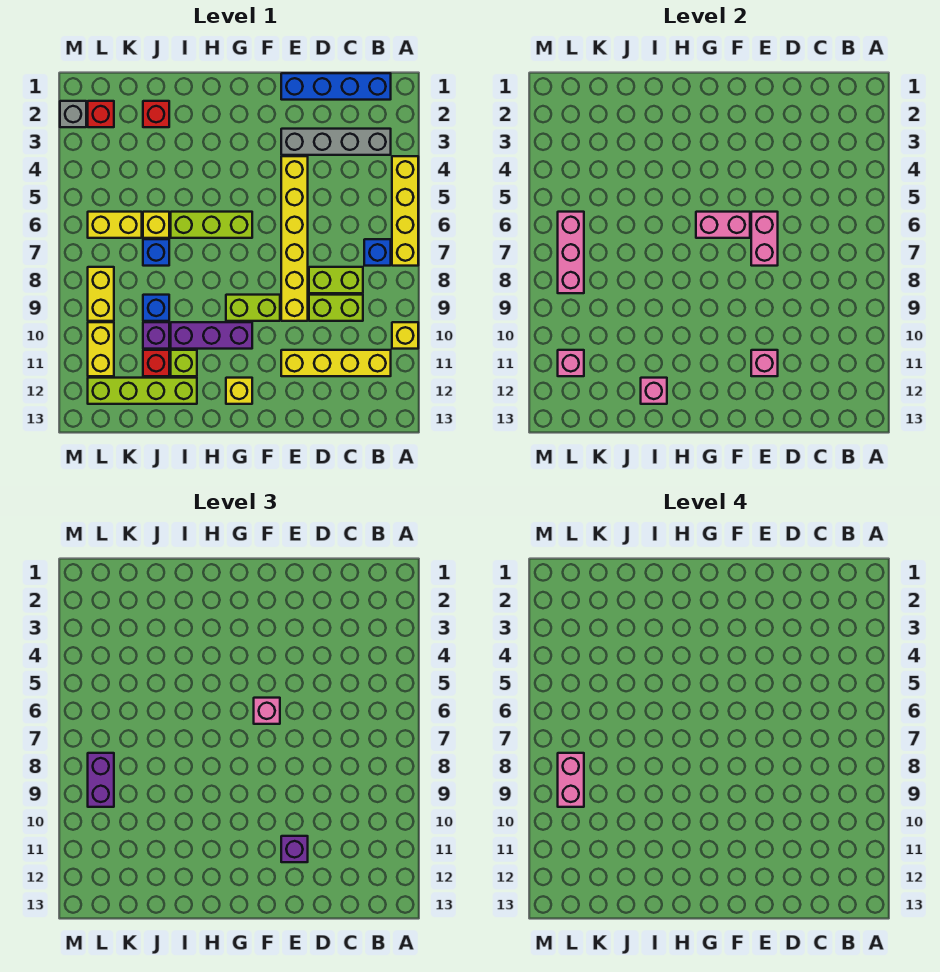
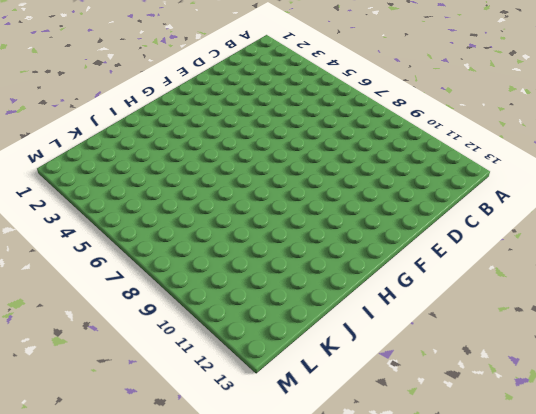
none -> yellow brick A4:A7 level 1
none -> yellow brick A10 level 1
none -> blue brick B1:E1 level 1
none -> grey brick B3:E3 level 1

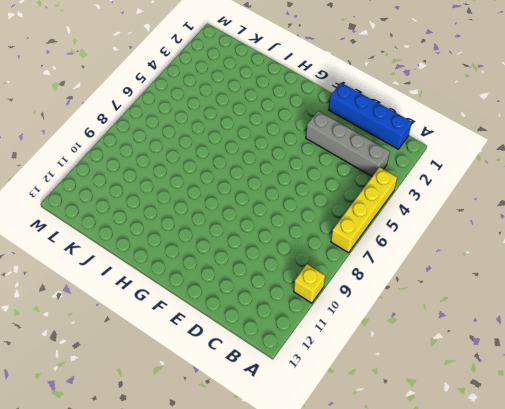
none -> blue brick B7 level 1
none -> yellow brick B11:E11 level 1
none -> lime brick C8:D8 level 1
none -> lime brick C9:D9 level 1

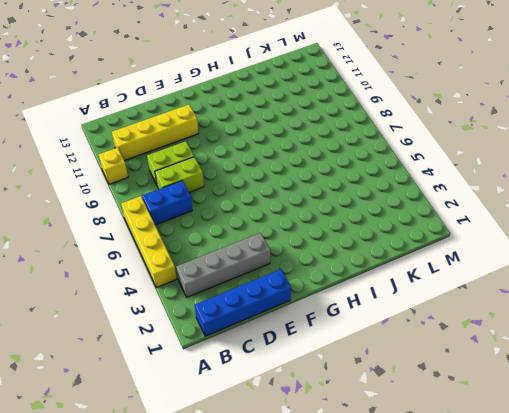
blue brick B7:C7 level 1 -> blue brick B7 level 1
none -> yellow brick E4:E9 level 1
none -> lime brick F9:G9 level 1
none -> lime brick G6:I6 level 1
none -> purple brick G10:I10 level 1

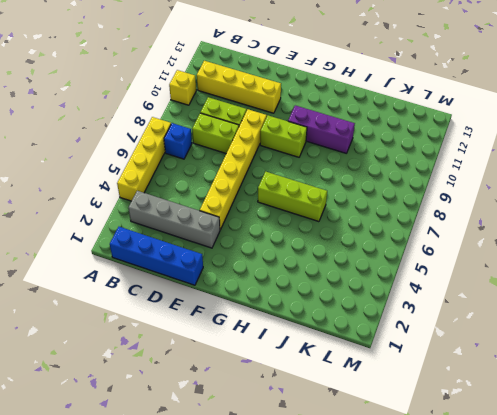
none -> yellow brick G12 level 1
none -> lime brick I11 level 1
none -> lime brick I12:L12 level 1
none -> red brick J2 level 1

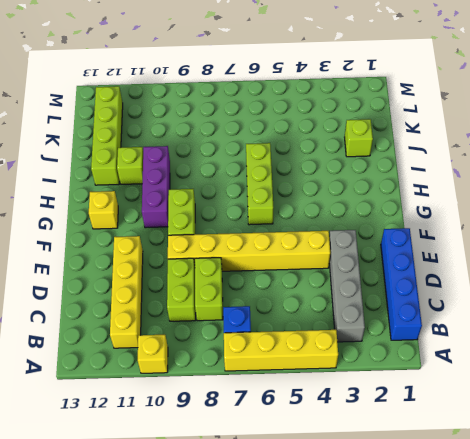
lime brick J2 level 1 -> red brick J2 level 1
none -> yellow brick J6 level 1
none -> blue brick J7 level 1
none -> blue brick J9 level 1
none -> purple brick J10 level 1

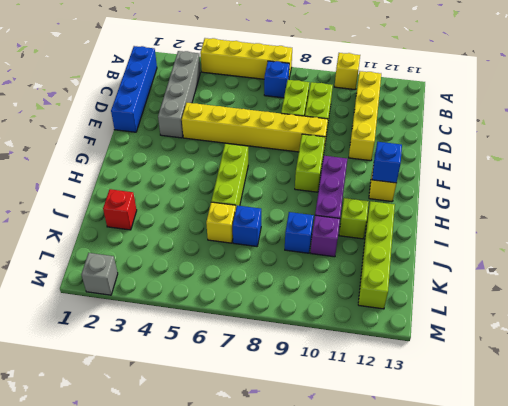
blue brick G12 level 2 -> none
none -> red brick J11 level 1
none -> yellow brick K6:L6 level 1
none -> red brick L2 level 1
none -> yellow brick L8:L9 level 1

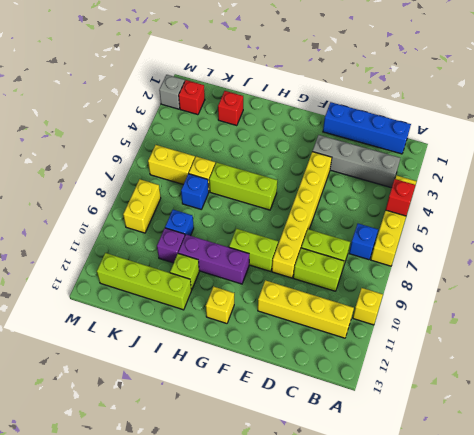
red brick A5 level 2 -> red brick J11 level 1
none -> yellow brick L10:L11 level 1
none -> pink brick E6:E7 level 2
none -> pink brick E11 level 2
none -> pink brick F6:G6 level 2

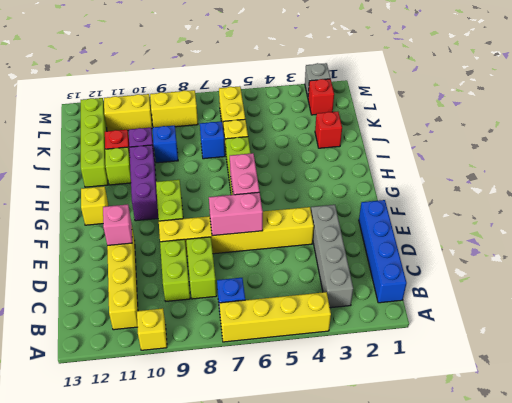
none -> pink brick I12 level 2
none -> pink brick L6:L8 level 2
none -> pink brick L11 level 2
none -> purple brick E11 level 3

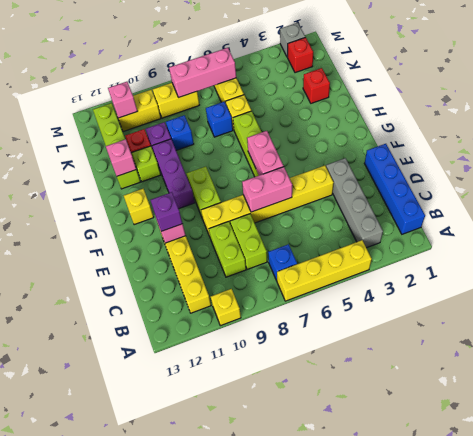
none -> pink brick F6 level 3
none -> purple brick L8:L9 level 3
none -> pink brick L8:L9 level 4

